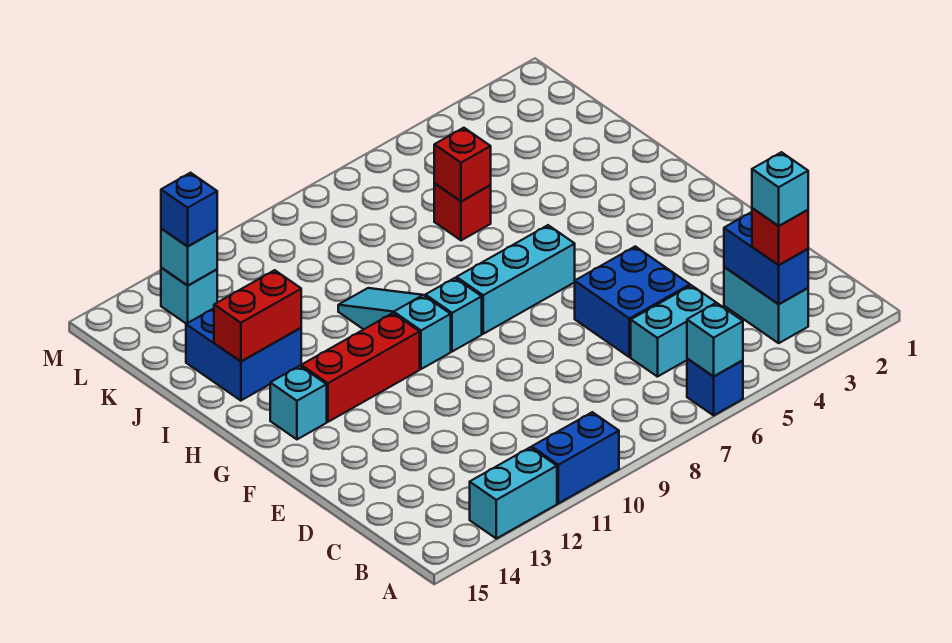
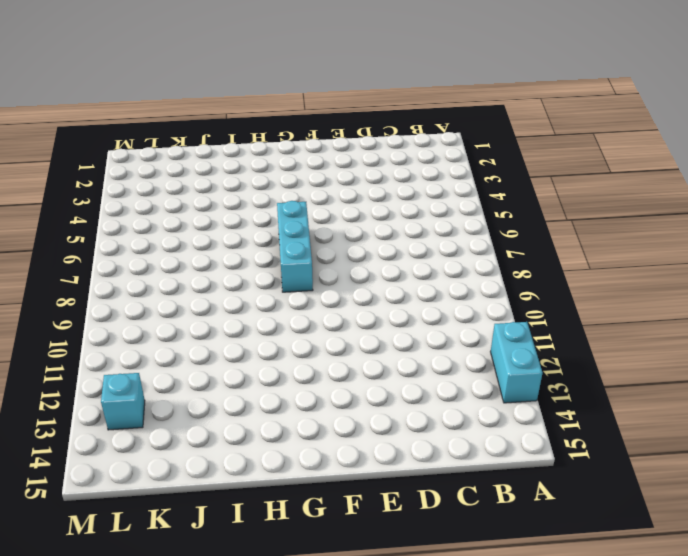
none -> blue brick A6 level 1
none -> blue brick A10:A11 level 1
none -> cyan brick B3:C3 level 1

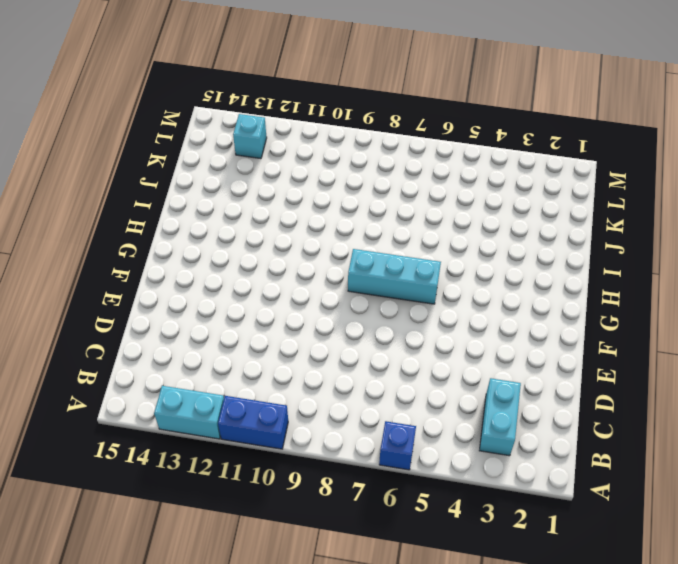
none -> cyan brick C5:C6 level 1
none -> blue brick D5:E6 level 1
none -> cyan brick G9 level 1

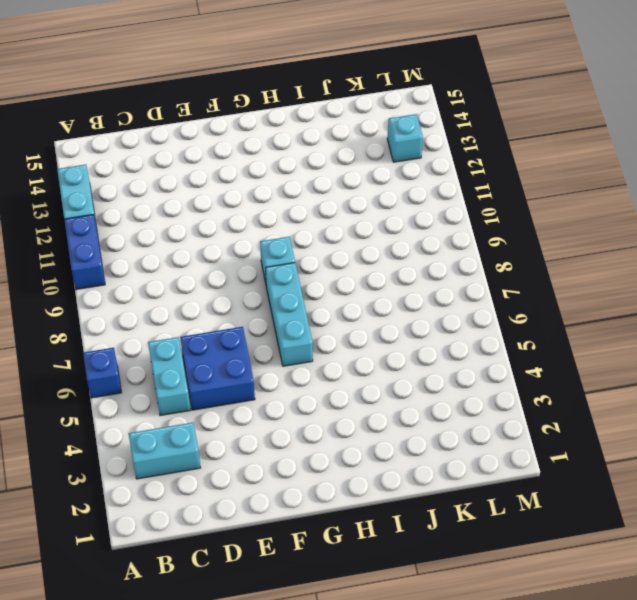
none -> cyan slope G10:I10 level 1 top G
none -> red brick G11:G13 level 1
none -> cyan brick G14 level 1

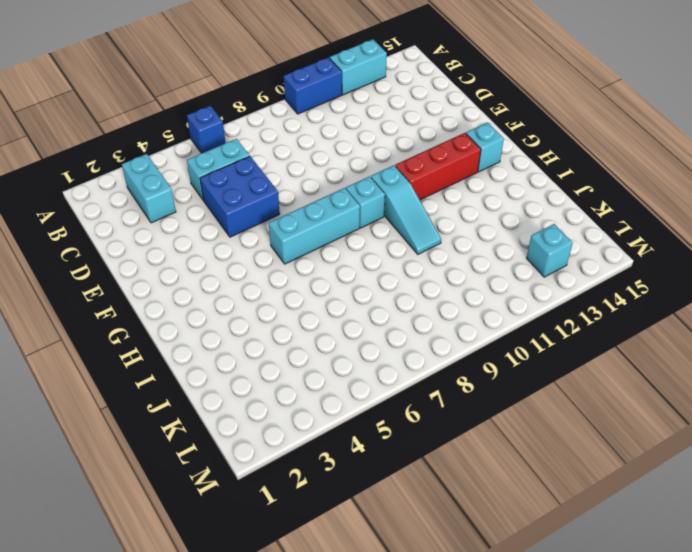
none -> blue brick I13:J14 level 1
none -> red brick J6 level 1
none -> cyan brick A6 level 2

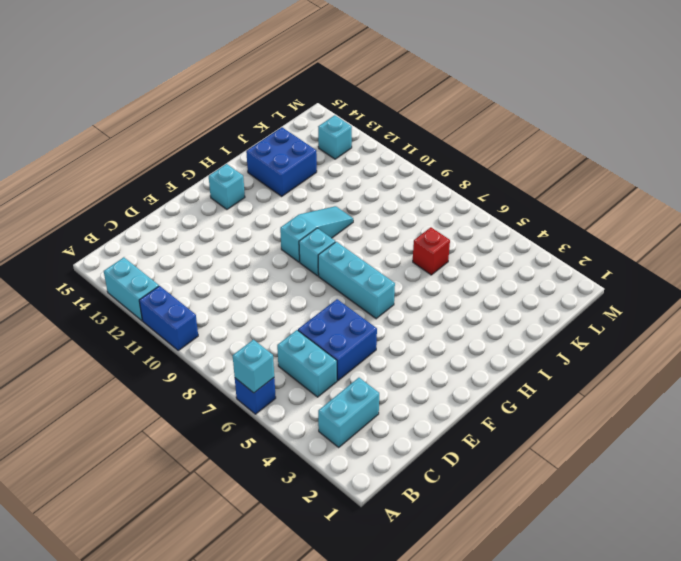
none -> red brick G11:G13 level 1
none -> blue brick B3:C3 level 2
none -> red brick I13:I14 level 2

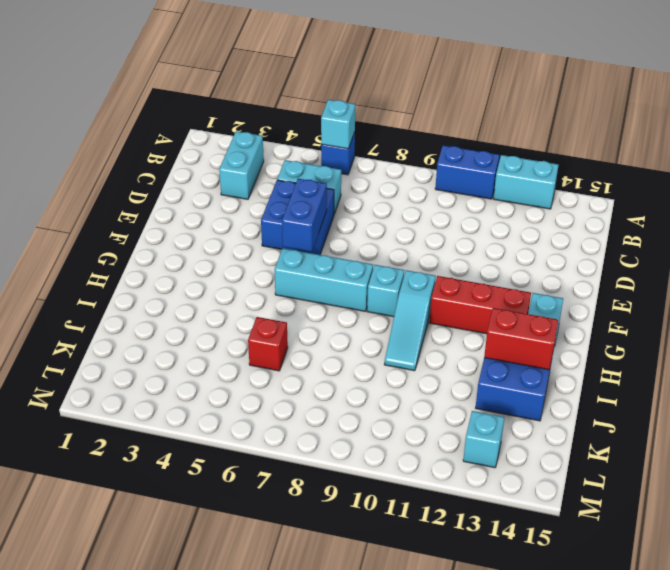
blue brick E6:F6 level 2 -> blue brick B3:C3 level 2
none -> red brick J6 level 2
none -> cyan brick L13 level 2
none -> red brick B3 level 3

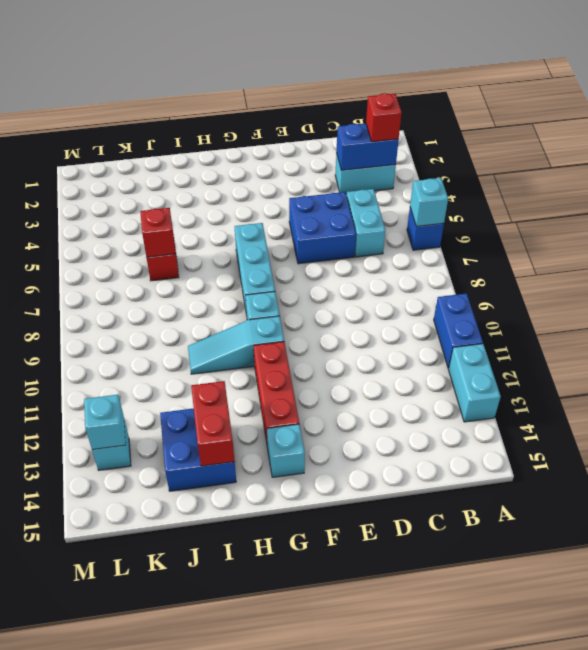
none -> blue brick L13 level 3
none -> cyan brick B3 level 4

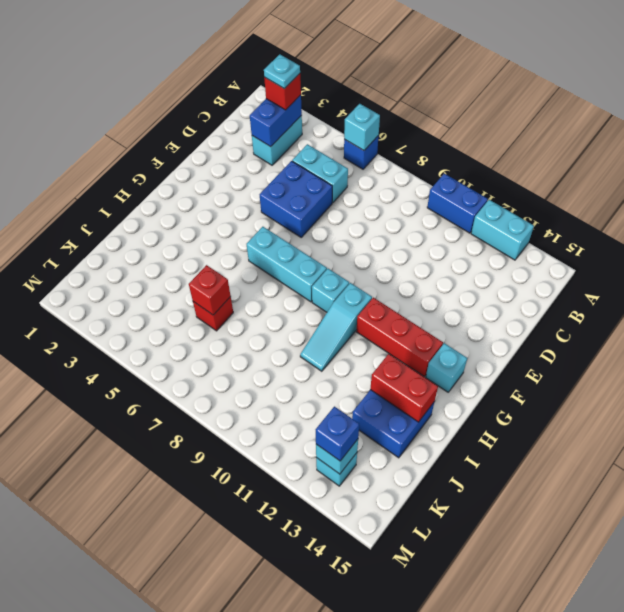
cyan plate B3 level 4 -> cyan brick B3 level 4

